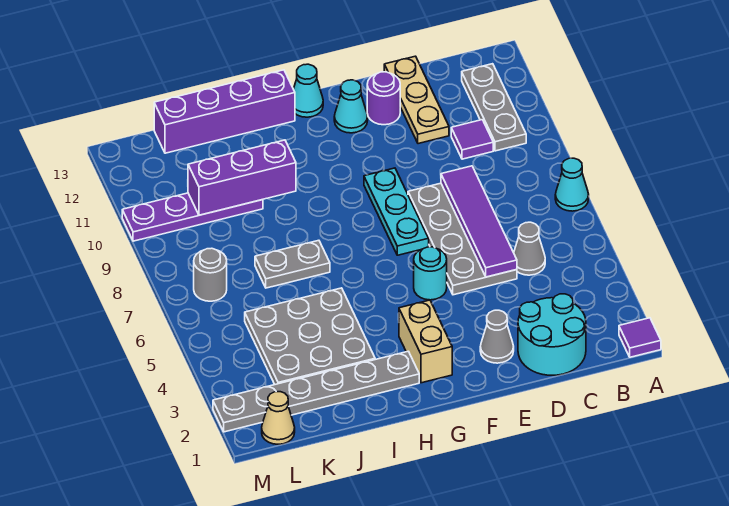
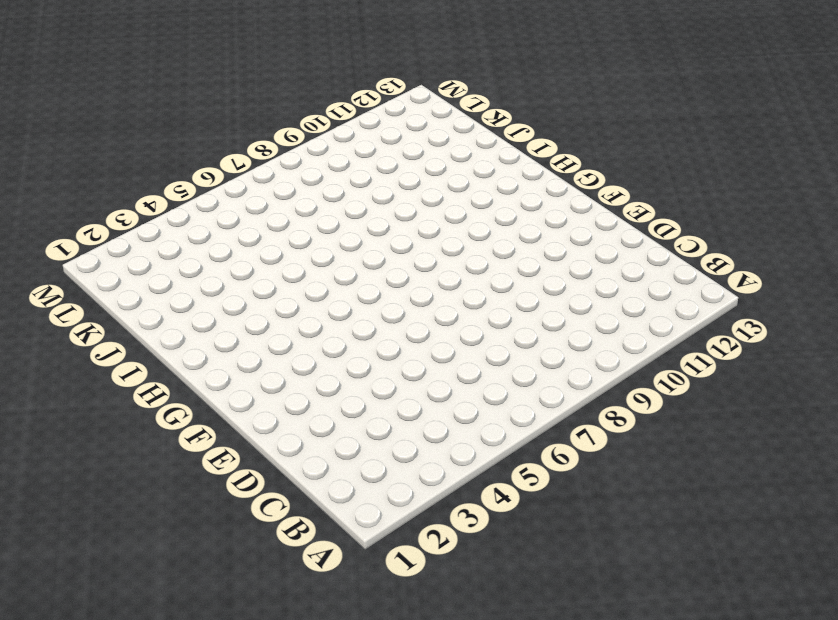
none -> purple tile A1 level 1
none -> cyan cone A7 level 1
none -> grey plate B10:B12 level 1

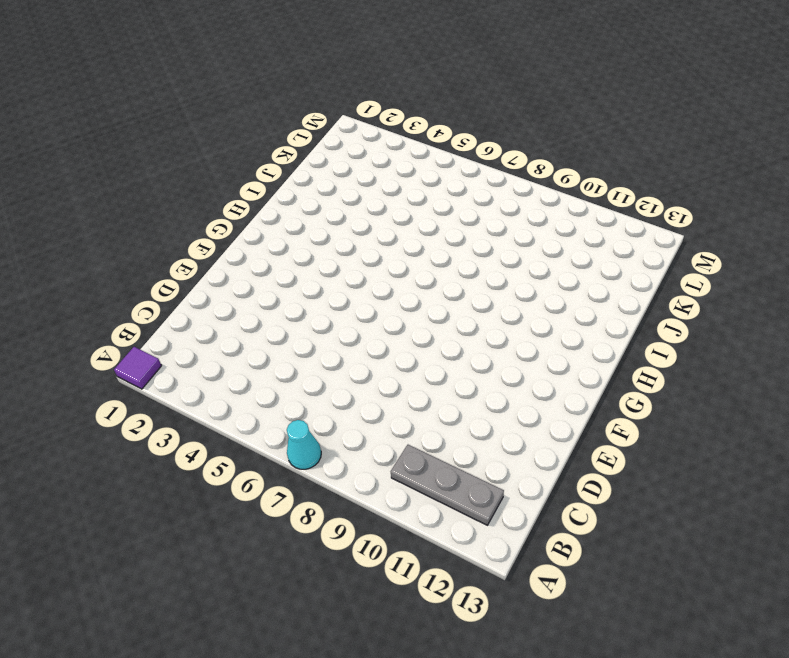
none -> cyan round brick C1:D2 level 1
none -> grey cone C5 level 1
none -> purple tile C10 level 1

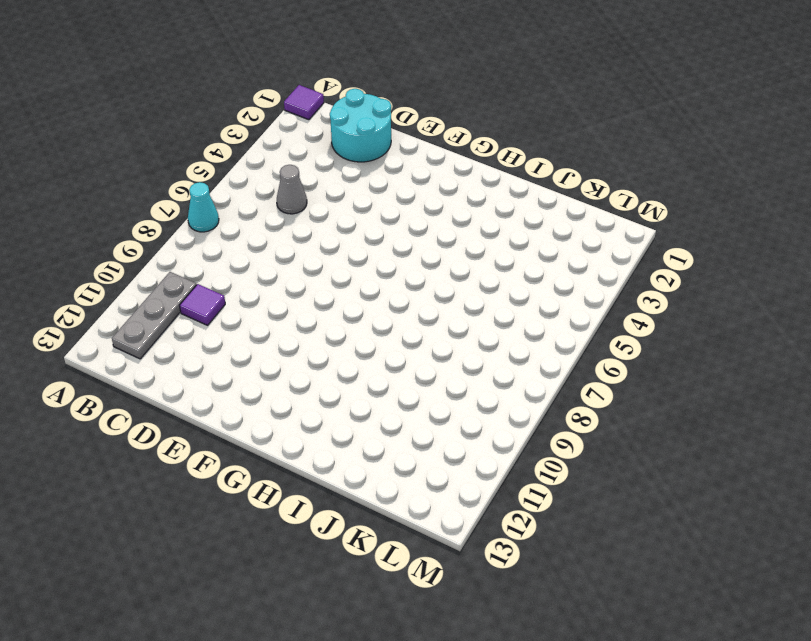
none -> grey plate D5:E8 level 1
none -> tan plate D11:D13 level 1
none -> grey cone E2 level 1

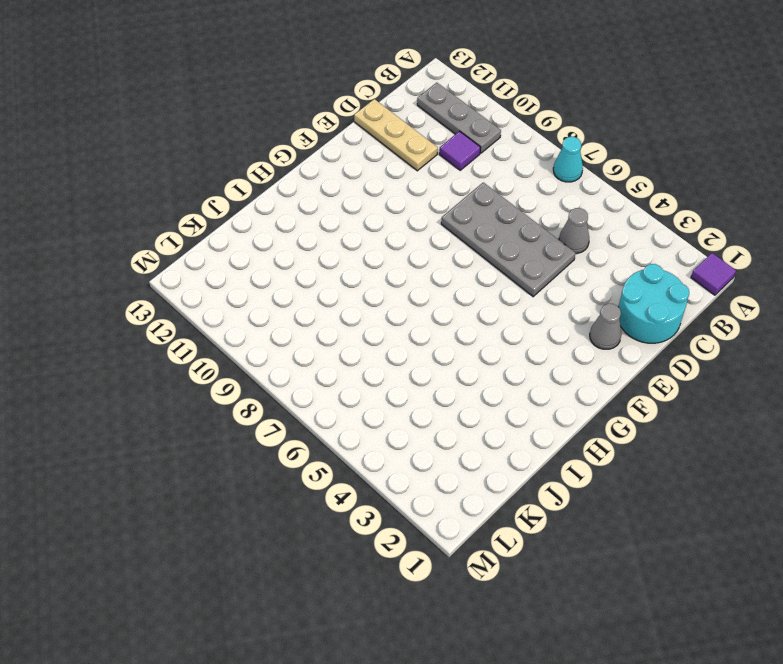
none -> purple round brick E12 level 1
none -> cyan round brick F5 level 1
none -> cyan plate F7:F9 level 1

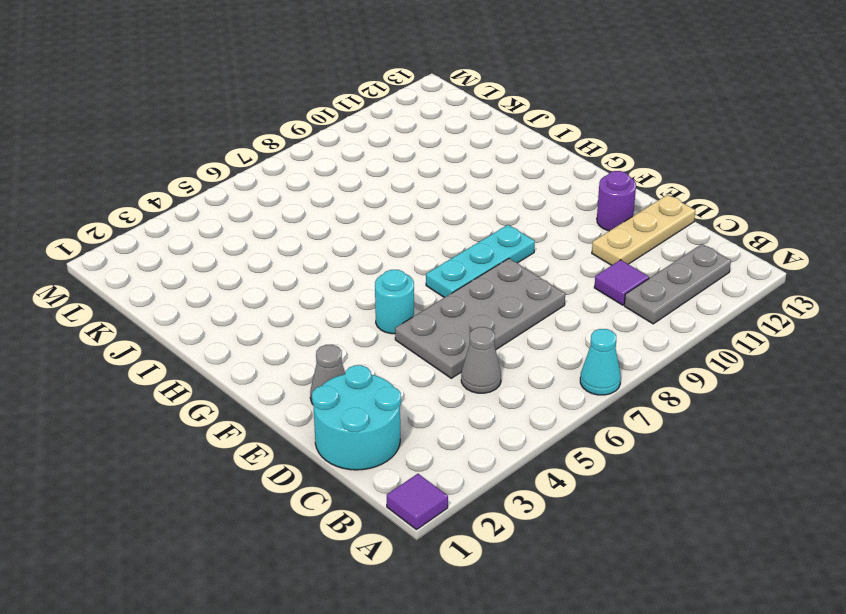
none -> cyan cone F12 level 1
none -> tan brick G2:G3 level 1
none -> cyan cone G13 level 1

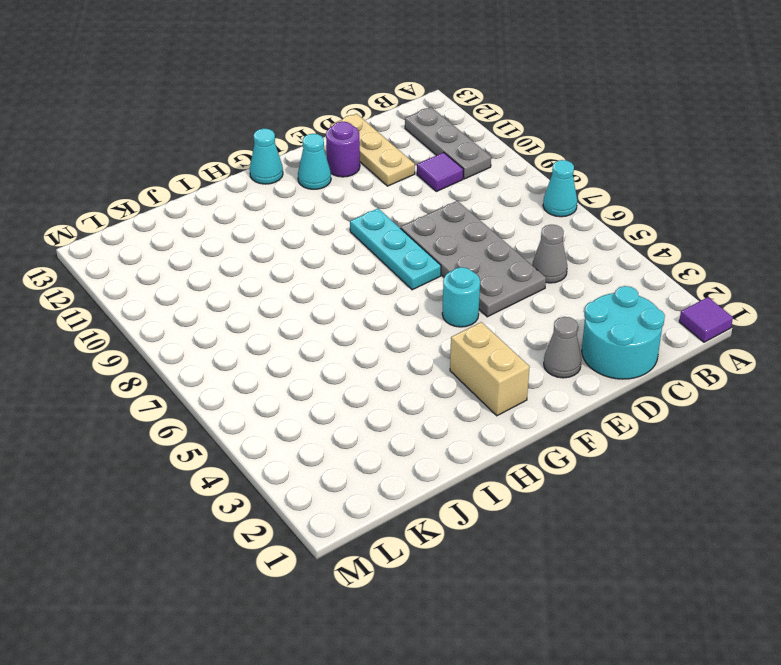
none -> grey plate H2:M2 level 1
none -> purple brick H13:K13 level 1
none -> grey plate I3:K5 level 1

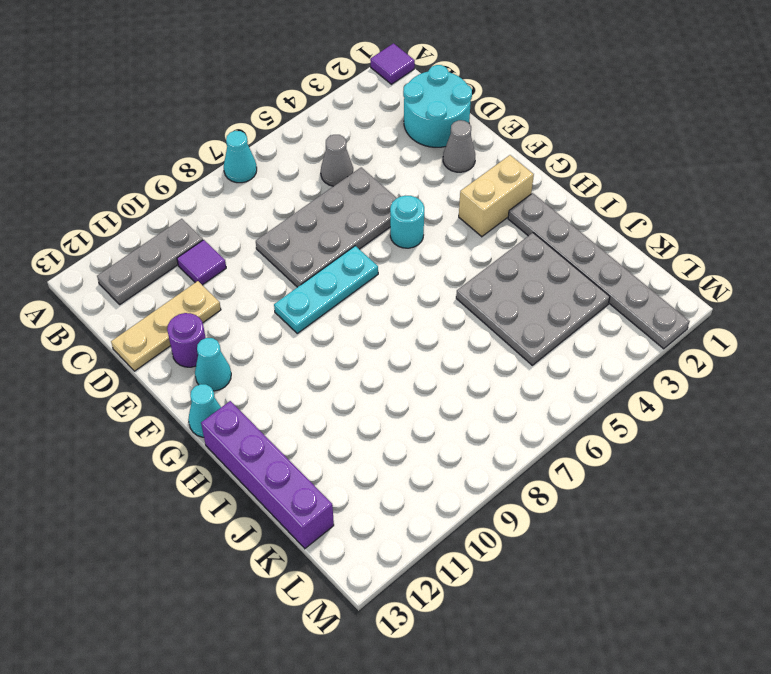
none -> grey plate I7:J7 level 1
none -> purple plate J10:M10 level 1
none -> tan cone L1 level 1

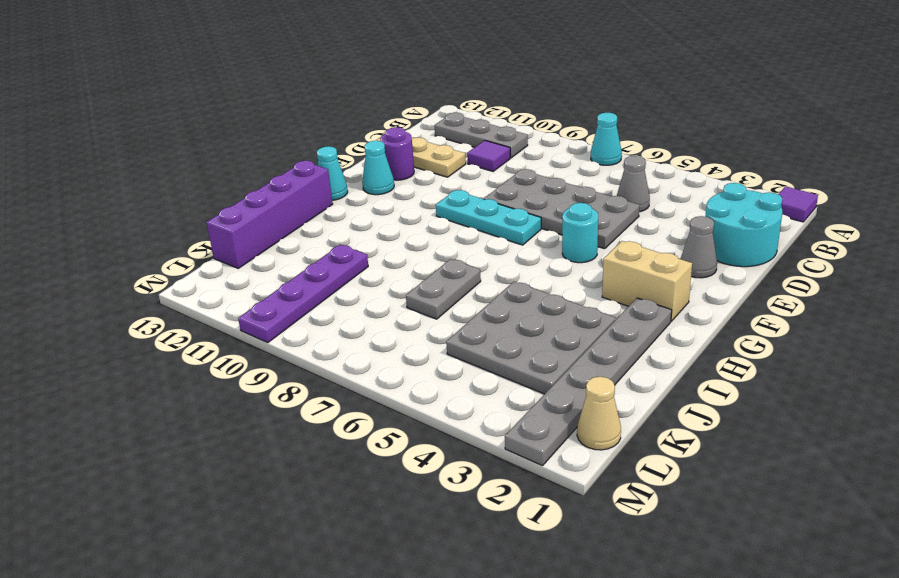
none -> grey round brick L7 level 1
none -> purple tile D5:D8 level 2
none -> purple brick I10:K10 level 2

